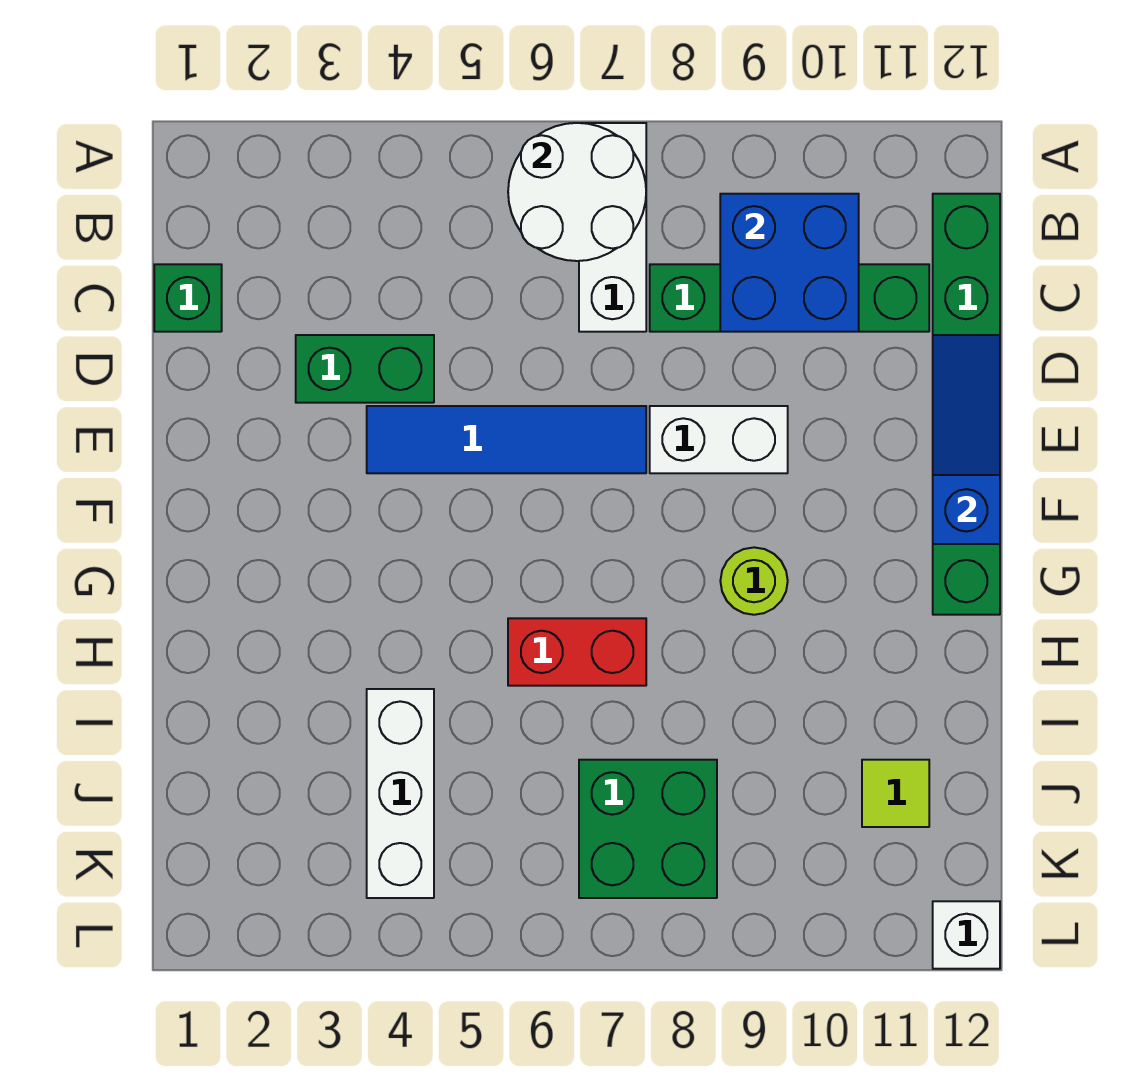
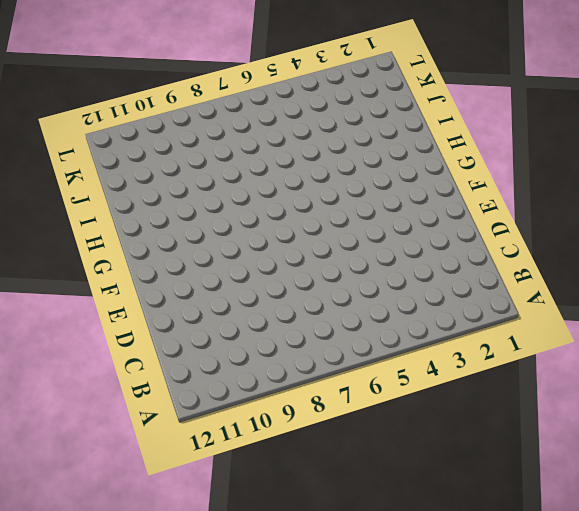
none -> white brick A7:C7 level 1
none -> green brick B12:G12 level 1
none -> green brick C1 level 1

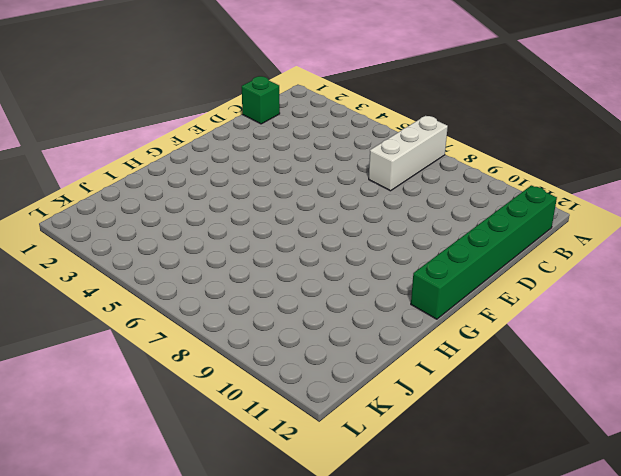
none -> green brick C8:C11 level 1
none -> green brick D3:D4 level 1
none -> blue tile E4:E7 level 1

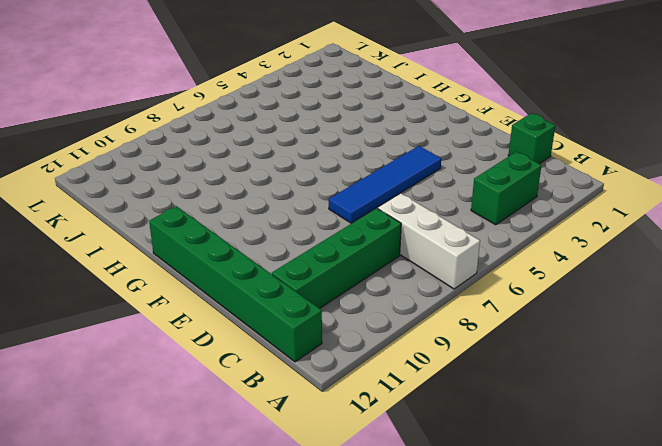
green brick B3:B4 level 1 -> green brick D3:D4 level 1
none -> white brick E8:E9 level 1
none -> lime round brick G9 level 1
none -> red brick H6:H7 level 1

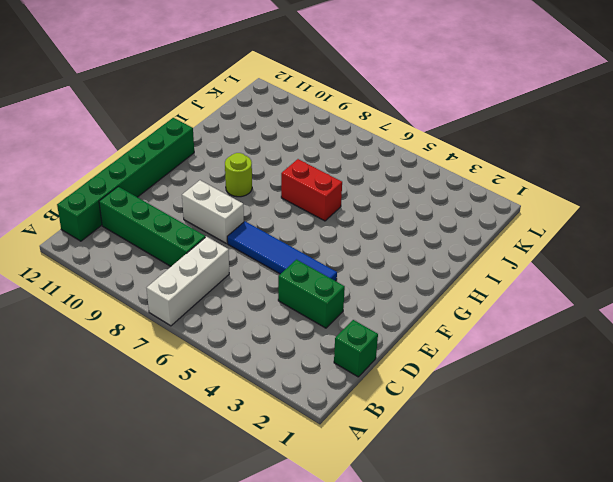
none -> white brick I4:K4 level 1
none -> green brick J7:K8 level 1
none -> lime tile J11 level 1

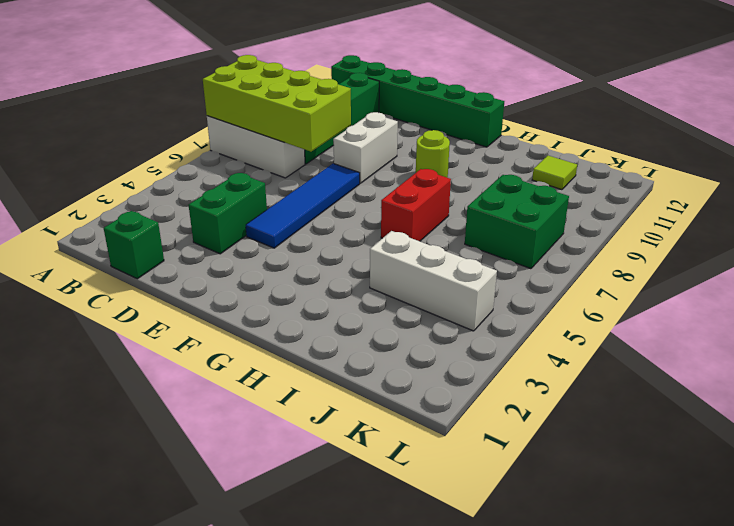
lime brick A7:D8 level 2 -> white round brick A6:B7 level 2
none -> white brick L12 level 1
none -> blue brick B9:C10 level 2
none -> blue slope D12:F12 level 2 top F

